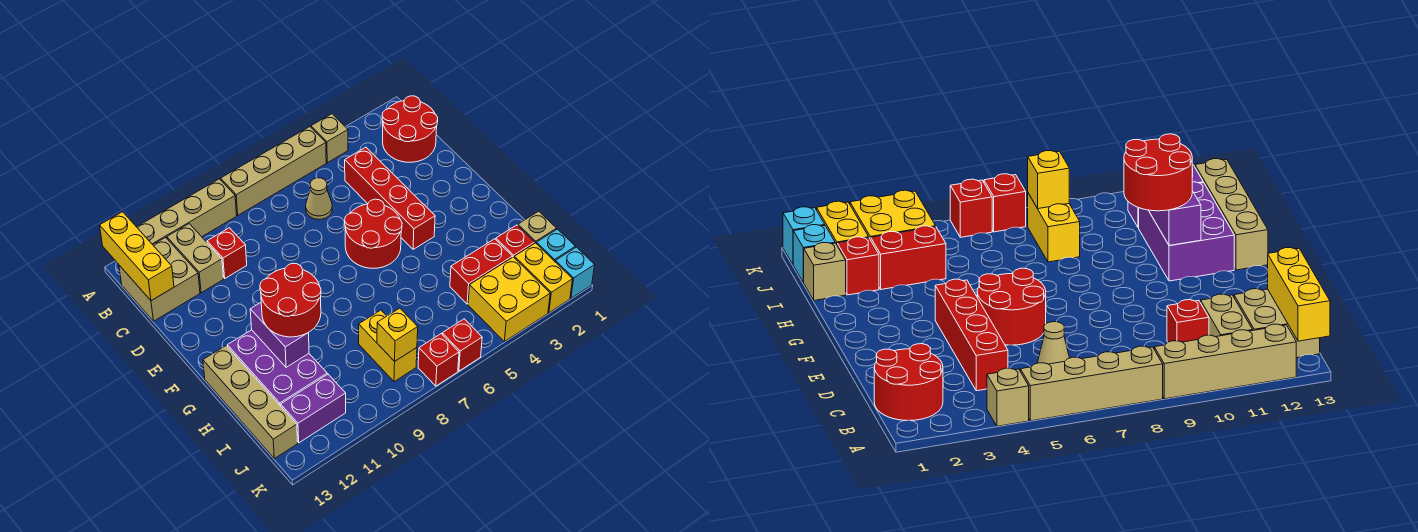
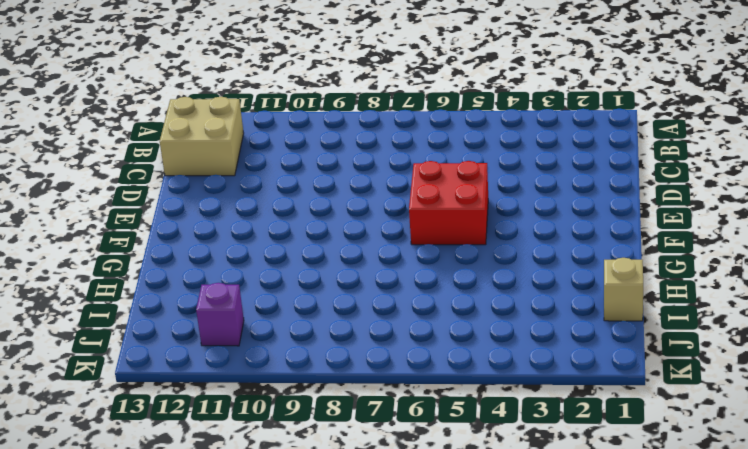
red brick E5:F6 level 1 -> red round brick E5:F6 level 1
purple brick J11 level 1 -> purple brick J11:J12 level 1
none -> tan brick A4 level 1
none -> tan brick A5:A8 level 1
none -> tan brick A9:A12 level 1

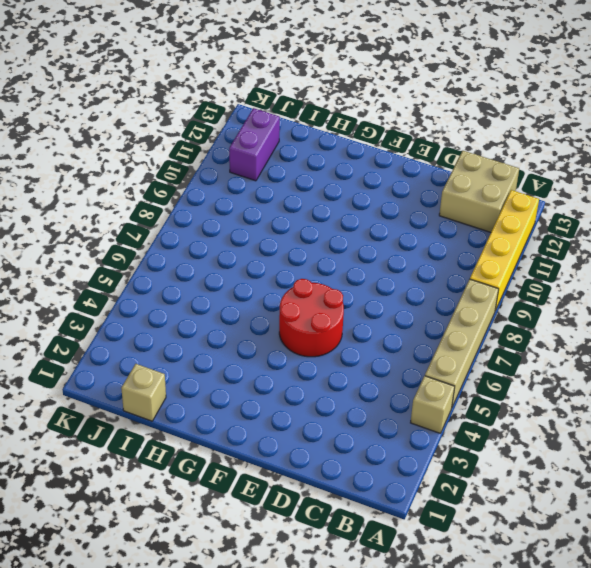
yellow brick A9:A12 level 1 -> tan brick A9:A12 level 1
none -> red round brick B1:C2 level 1
none -> tan brick B11:C11 level 1
none -> red brick C4:F4 level 1

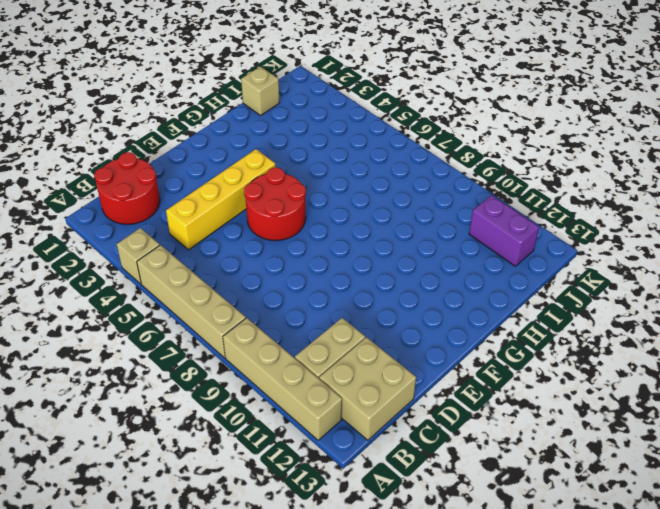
yellow brick C4:F4 level 1 -> red brick C4:F4 level 1
none -> tan cone C6 level 1
none -> red brick C10 level 1
none -> purple brick G11:I12 level 1

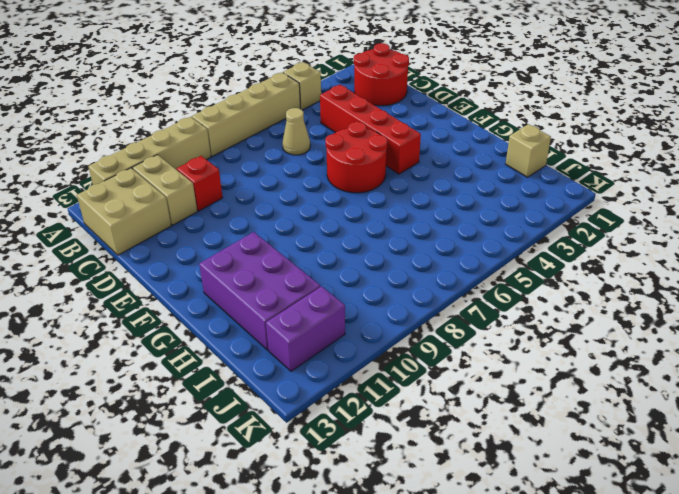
none -> tan brick G13:J13 level 1
none -> red brick I2 level 1
none -> red brick I3:I4 level 1

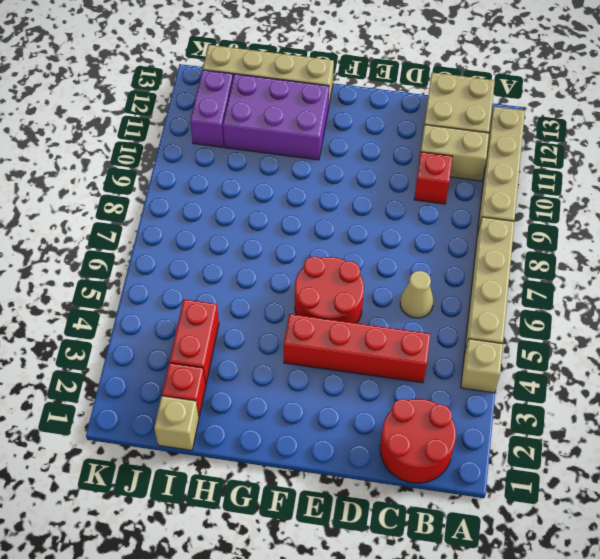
none -> yellow brick I8:J8 level 1
none -> cyan brick J1 level 1
none -> yellow brick J2:K2 level 1

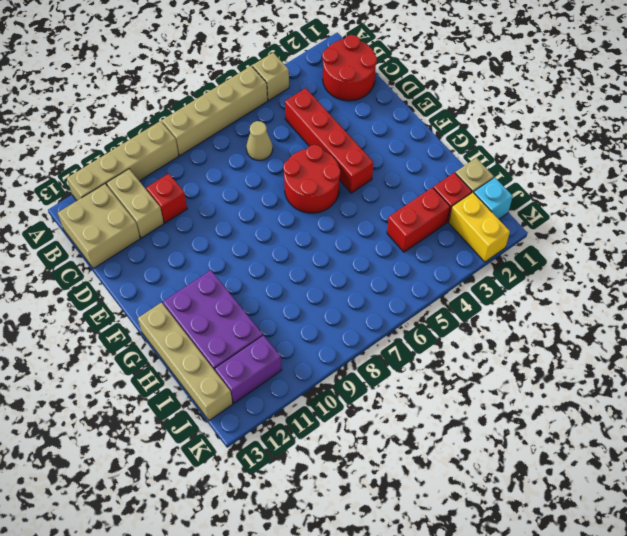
none -> yellow brick I8:J8 level 1
none -> yellow brick J3:K4 level 1
none -> cyan brick K1 level 1

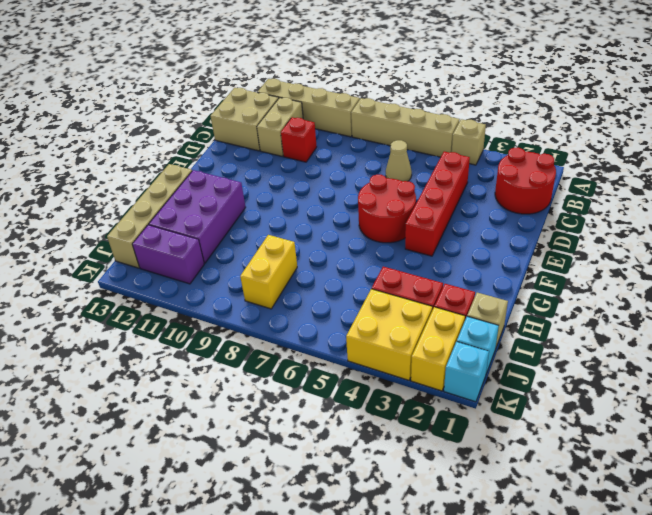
none -> red brick K6 level 1
none -> red brick K7 level 1
none -> yellow brick A13:C13 level 2

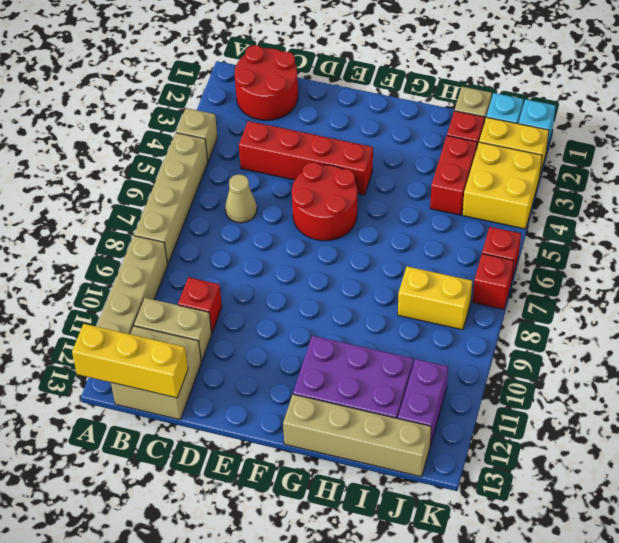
none -> purple brick G11:H11 level 2
none -> yellow brick J8 level 2
none -> red round brick G10:H11 level 3

